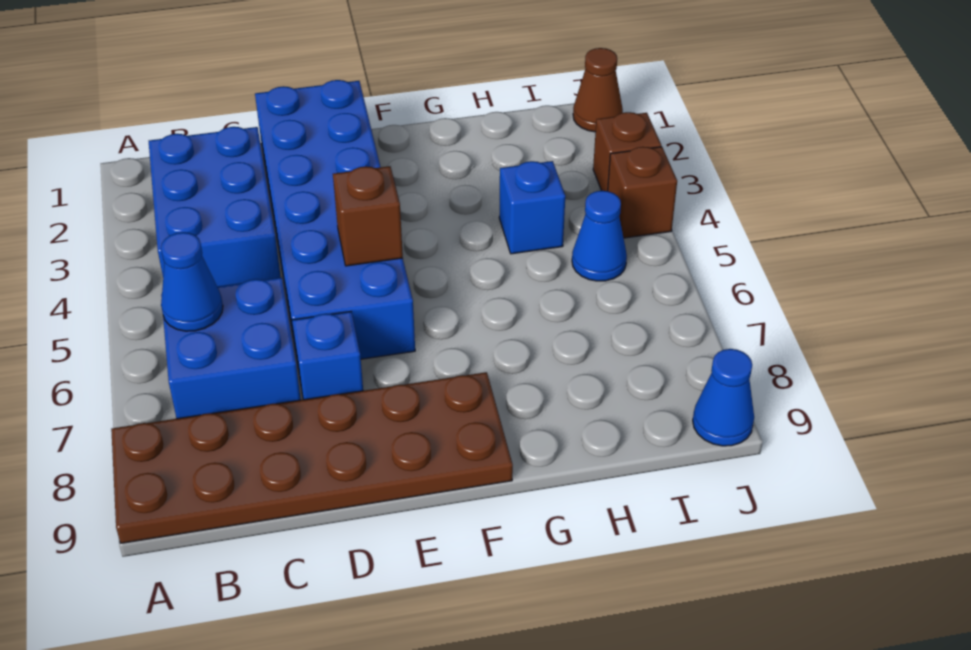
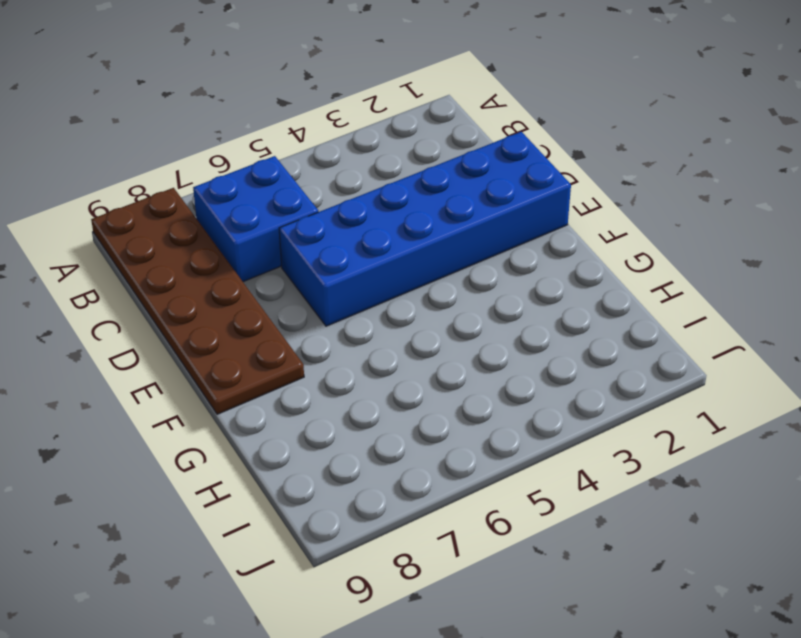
none -> blue brick B2:C4 level 1
none -> blue brick D7 level 1
none -> blue brick H4 level 1

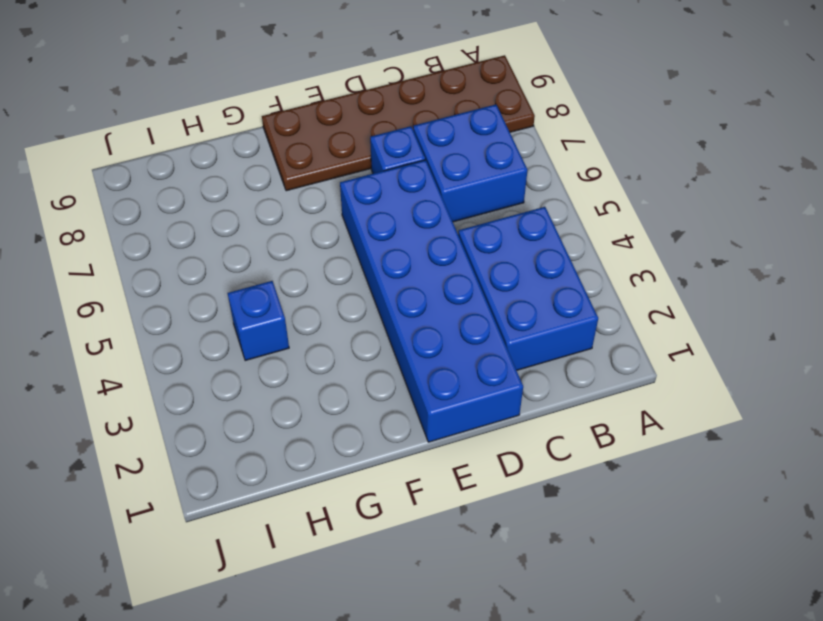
none -> blue cone I5 level 1
none -> brown cone J1 level 1
none -> brown brick J3 level 1

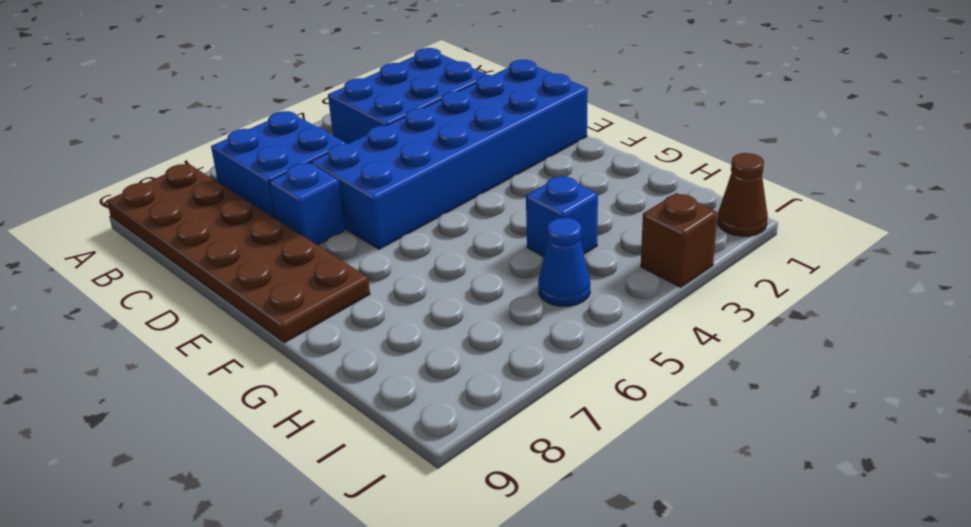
none -> brown brick J4 level 1
none -> blue cone J9 level 1
none -> blue cone B6 level 2

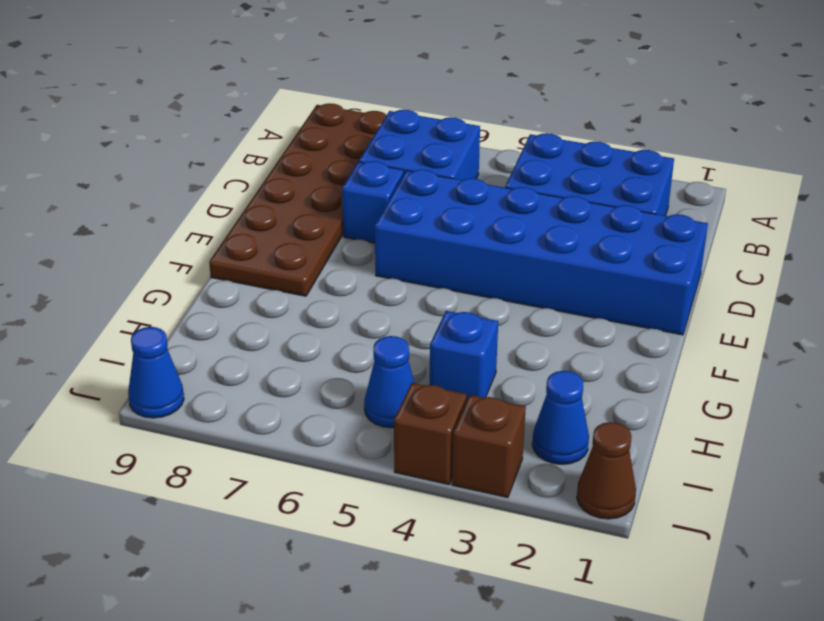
blue cone I2 level 1 -> blue cone B6 level 2
none -> brown brick E5 level 2

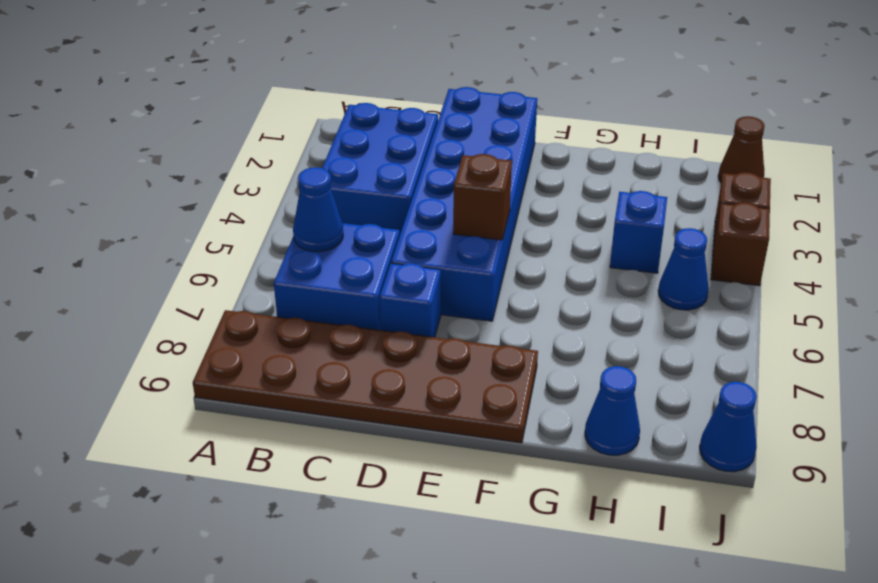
blue cone H9 level 1 -> none

